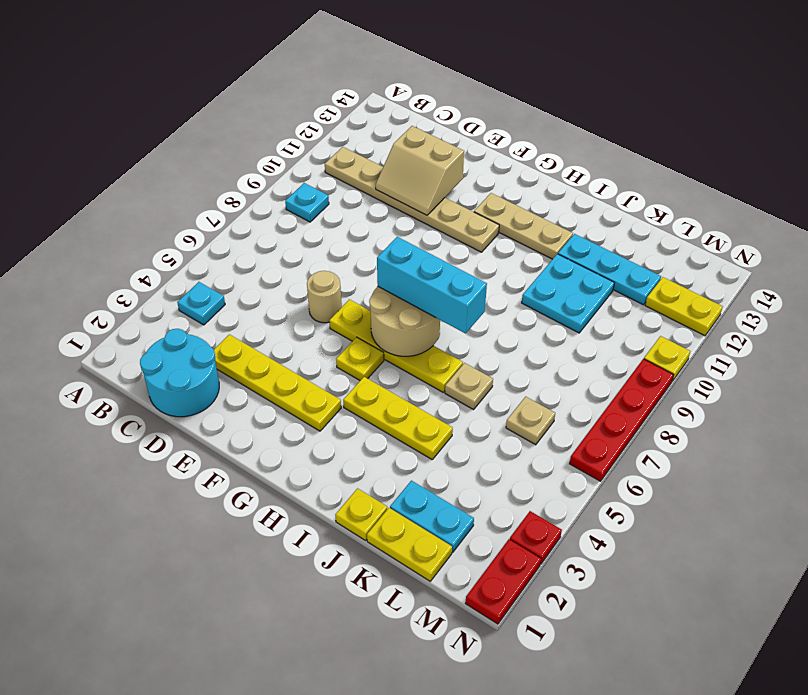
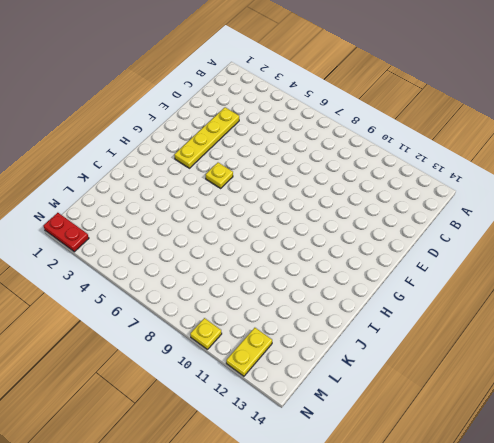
none -> cyan plate B4 level 1
none -> cyan plate B9 level 1
none -> tan plate B11:G11 level 1

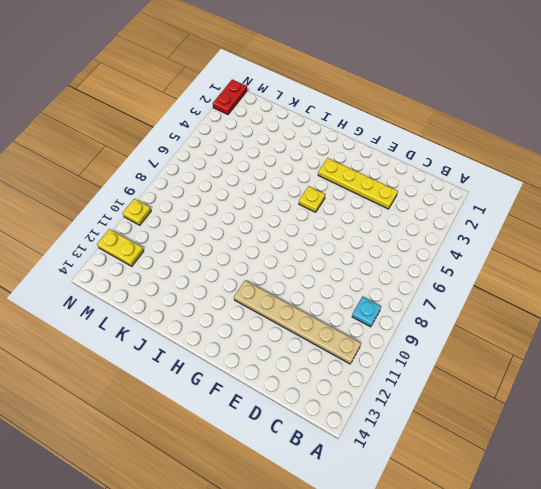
none -> cyan plate B4 level 1
none -> cyan round brick C1:D2 level 1
none -> tan round brick E6 level 1

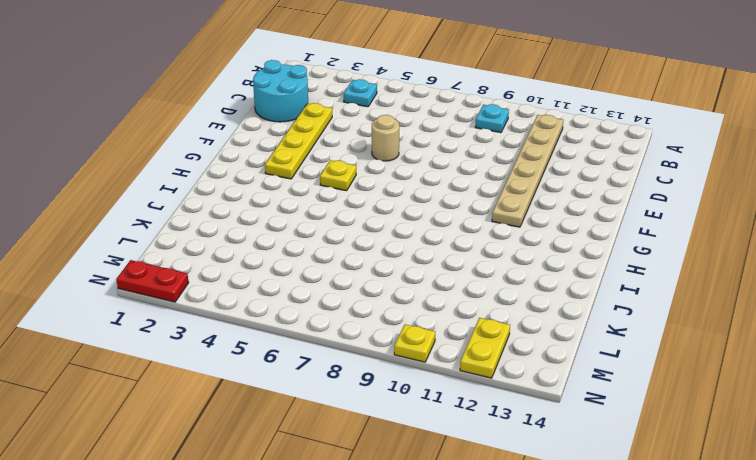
none -> yellow plate F6:I6 level 1
none -> tan plate G12:I12 level 1
none -> yellow plate H4:J4 level 1

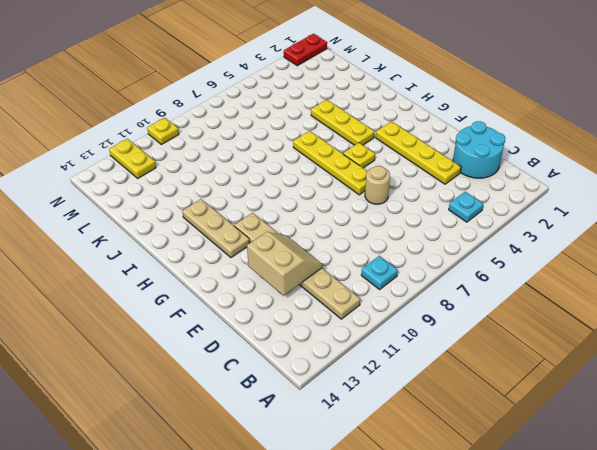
none -> yellow plate J1 level 1
none -> tan plate J6 level 1
none -> cyan plate J10:K11 level 1

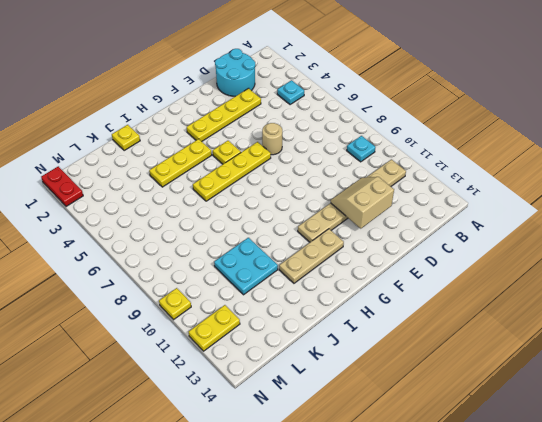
none -> tan plate J6 level 1
none -> cyan plate J12:L12 level 1
none -> yellow plate K1:L1 level 1

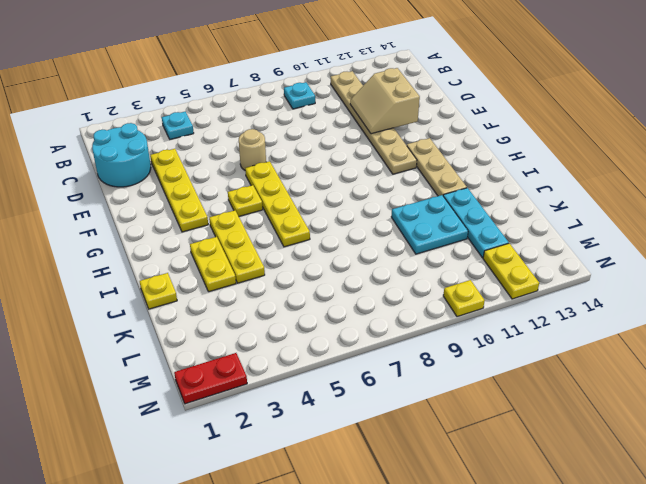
yellow plate I3:J3 level 1 -> yellow plate K1:L1 level 1
none -> tan plate J6 level 1
none -> cyan plate K2:L2 level 1
none -> tan plate L6 level 1

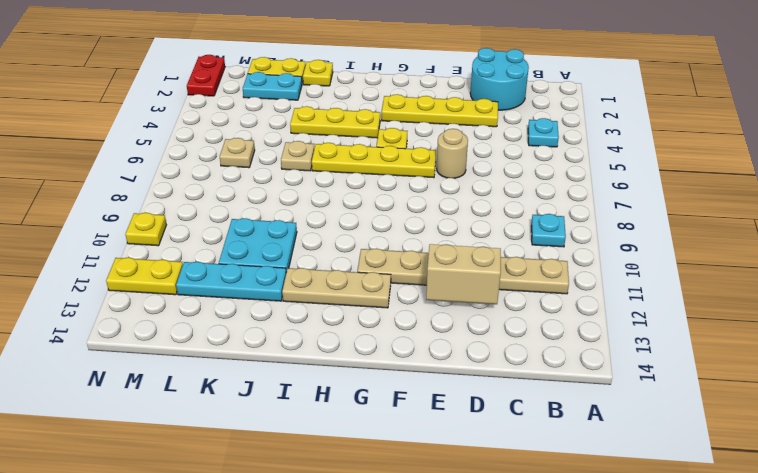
none -> red plate N3 level 1
none -> red plate N6:N9 level 1
none -> tan round brick G6:H7 level 2

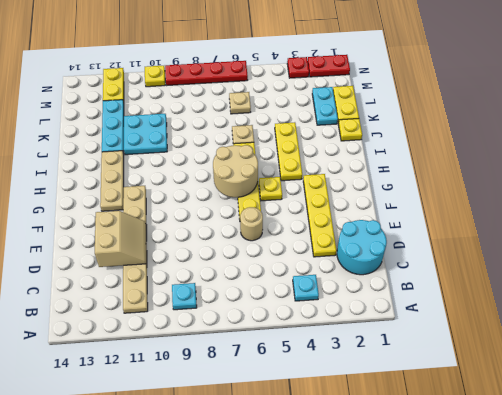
none -> cyan brick G7:I7 level 3

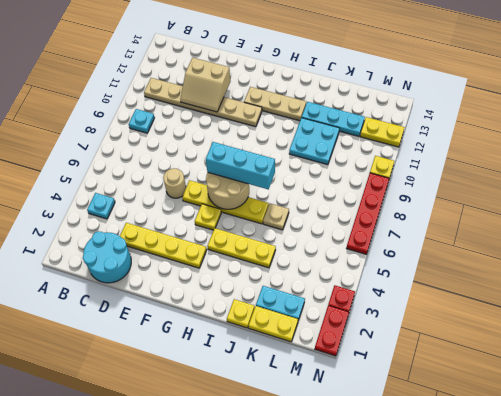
none -> tan plate L6 level 1

